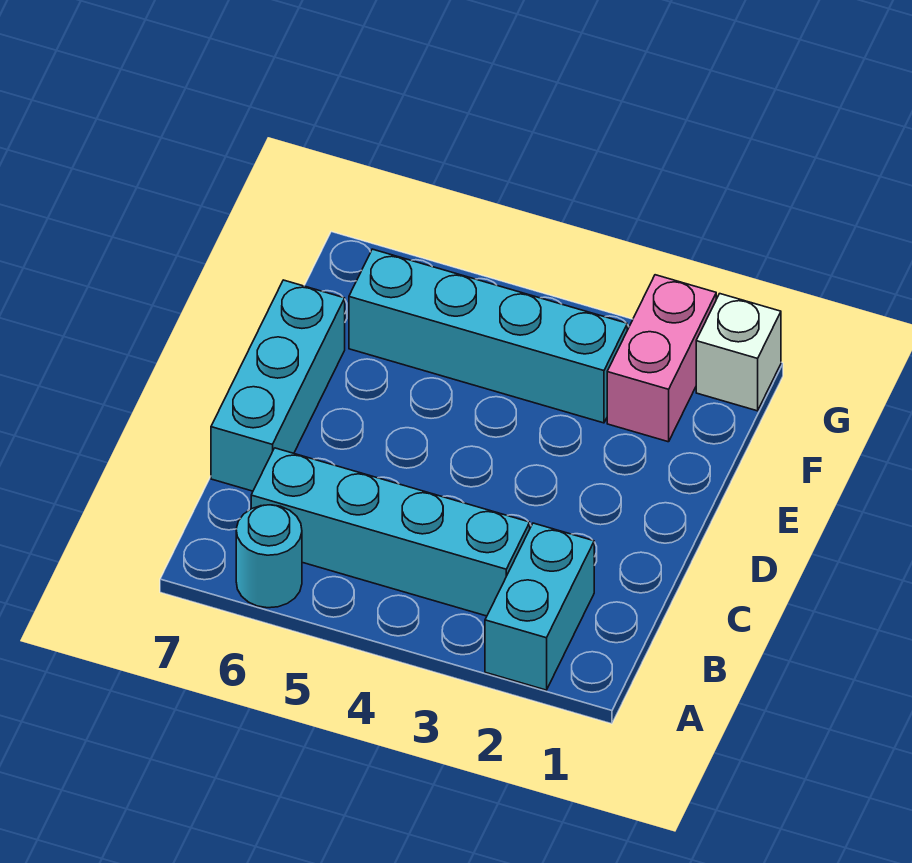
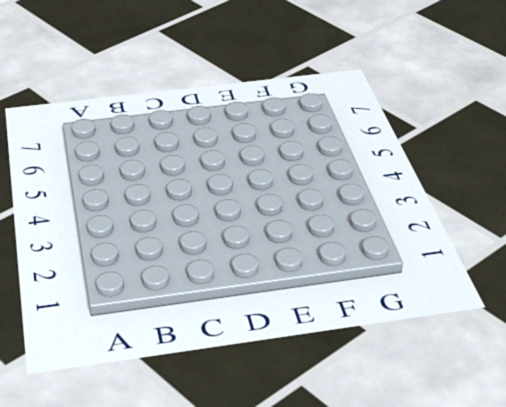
none -> cyan brick A2:B2 level 1
none -> cyan round brick A6 level 1

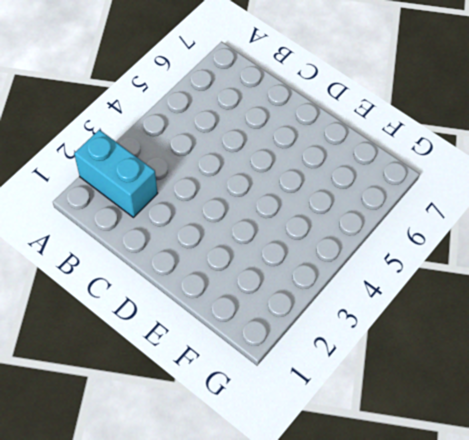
none -> cyan round brick A6 level 1
none -> cyan brick B3:B6 level 1

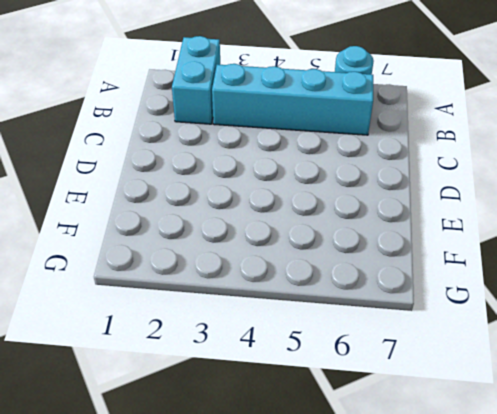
none -> cyan brick C7:E7 level 1
none -> pink brick F2:G2 level 1

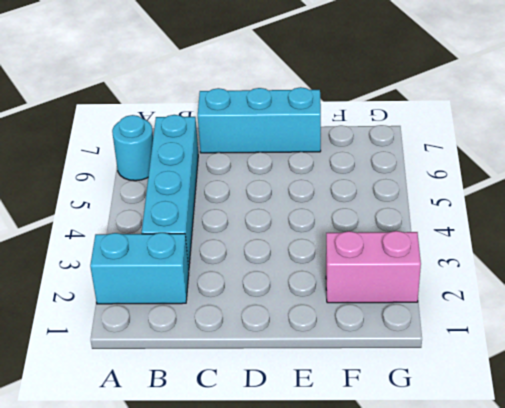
none -> cyan brick F3:F6 level 1
none -> white brick G1 level 1

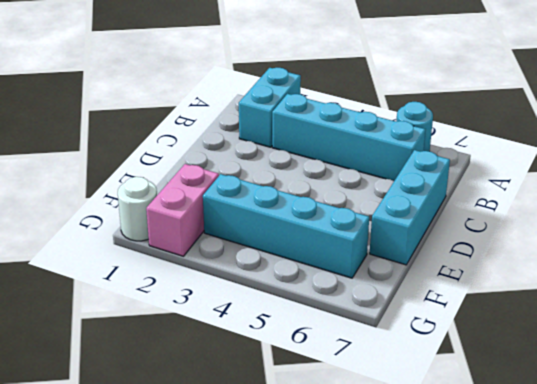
white round brick G1 level 1 -> white brick G1 level 1

